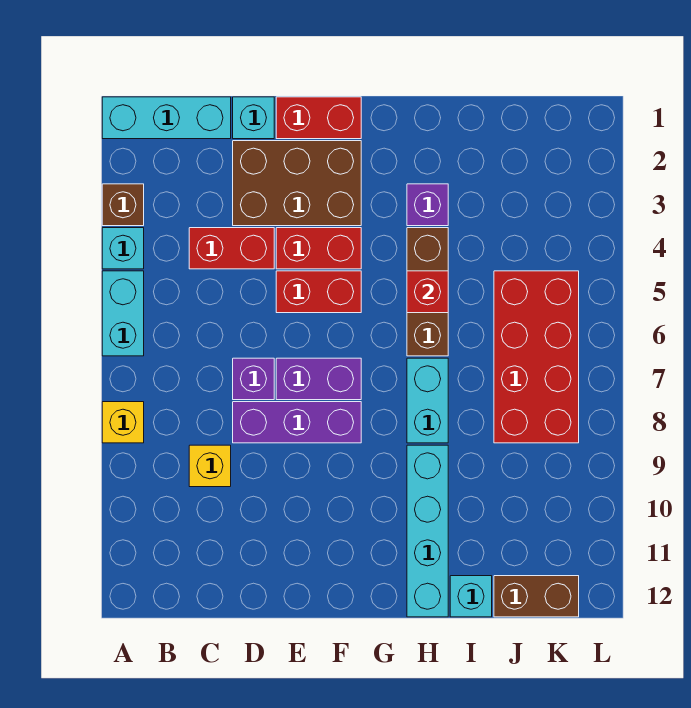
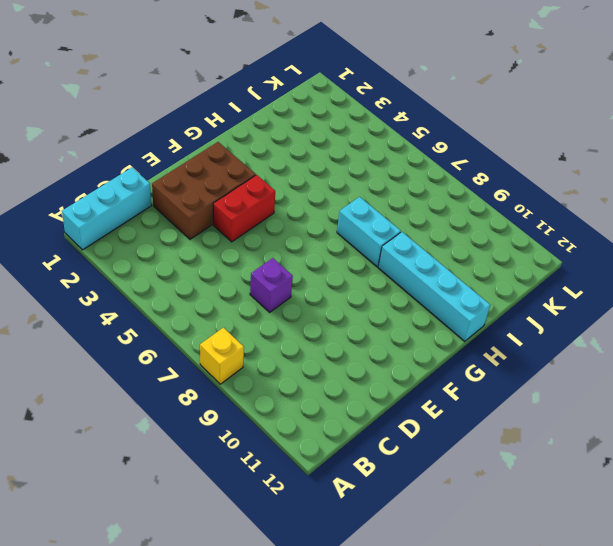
none -> brown brick A3 level 1
none -> cyan brick A4 level 1
none -> cyan brick A5:A6 level 1

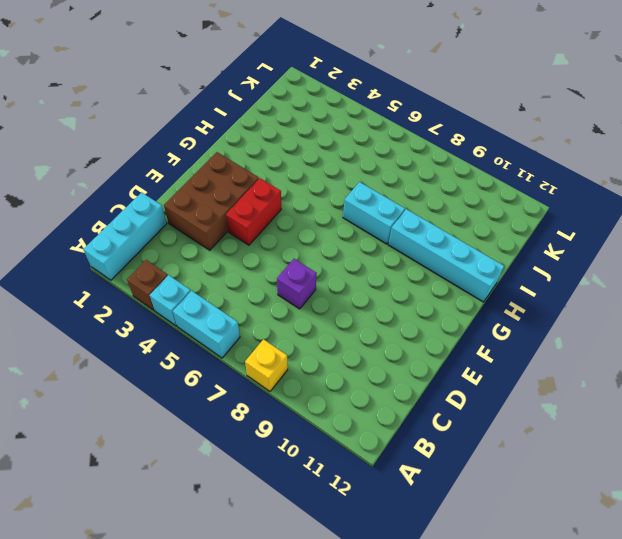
none -> red brick C4:D4 level 1
none -> yellow brick C9 level 1
none -> cyan brick D1 level 1

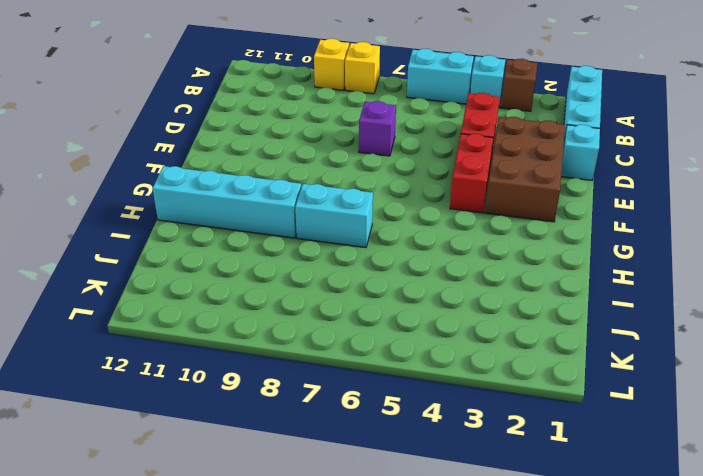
yellow brick A9 level 1 -> yellow brick C9 level 1
none -> purple brick D8:F8 level 1
none -> red brick E1:F1 level 1
none -> red brick E5:F5 level 1

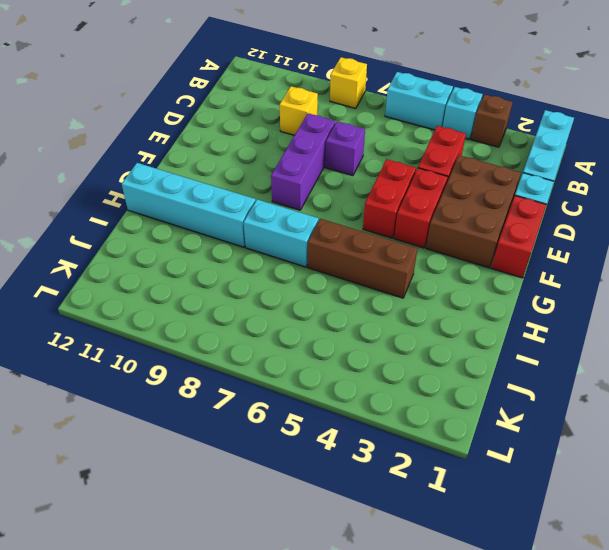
none -> purple brick E7:F7 level 1
none -> purple brick H3 level 1
none -> cyan brick I12 level 1

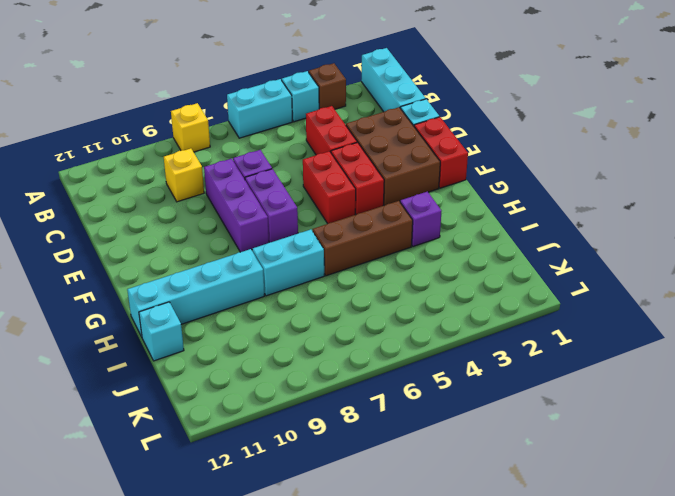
none -> red brick J5:K8 level 1
none -> brown brick J12:K12 level 1
none -> red brick H5 level 2

